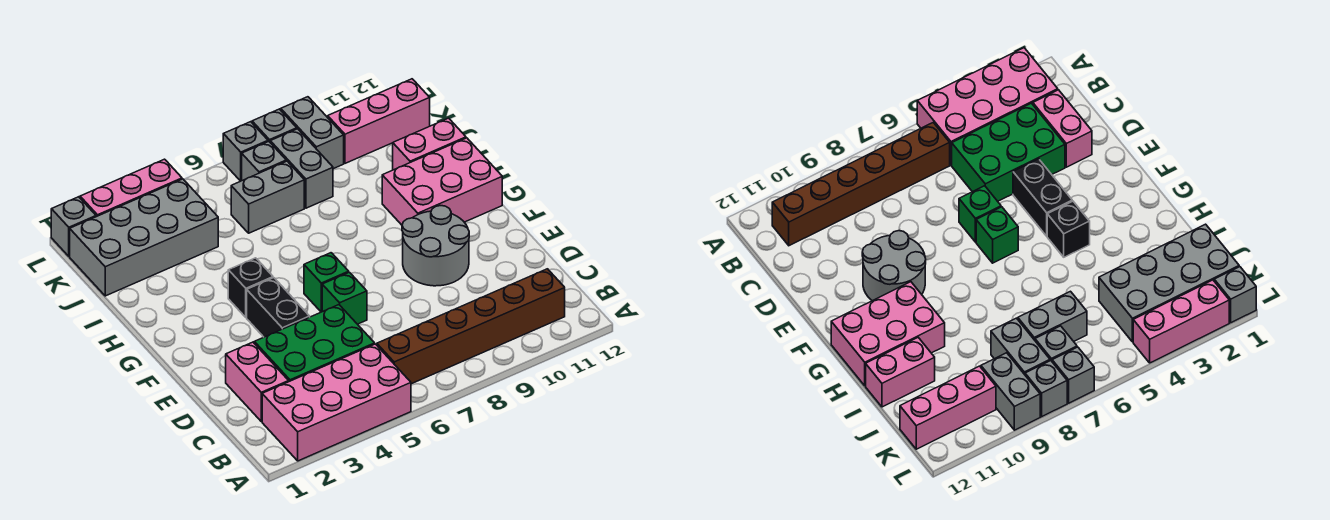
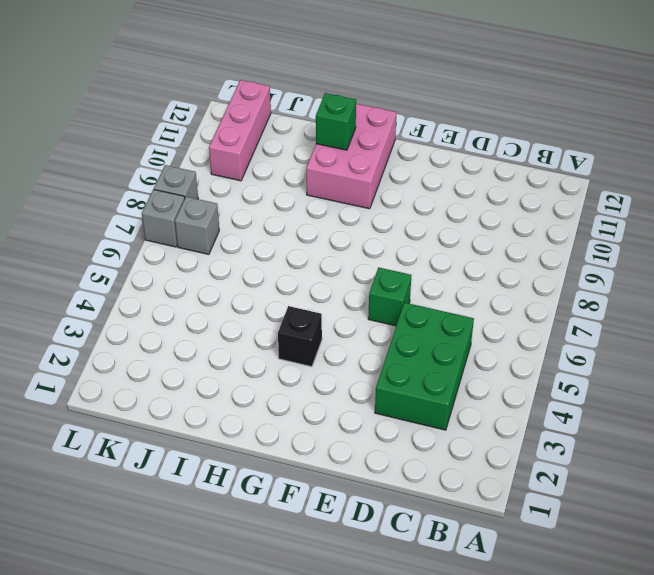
green brick H11 level 2 -> green brick F6 level 1
none -> pink brick A2:B5 level 1
none -> brown brick B6:B11 level 1
none -> pink brick C2:D2 level 1

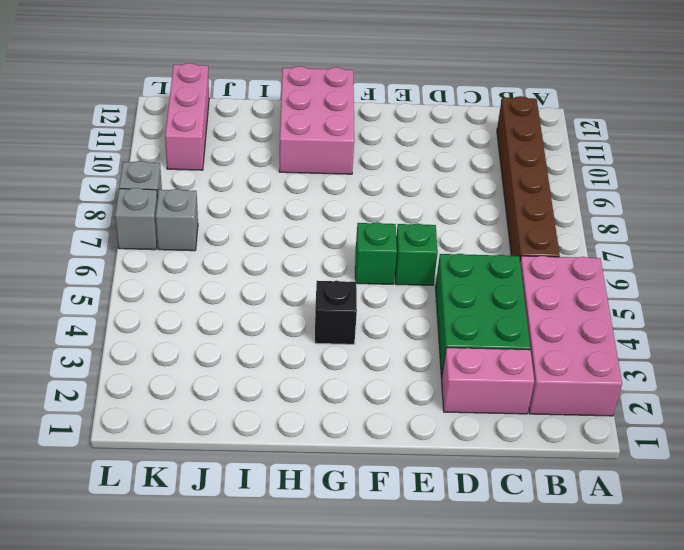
none -> black brick E4:F4 level 1
none -> grey round brick E9:F10 level 1
none -> pink brick I11:I12 level 1

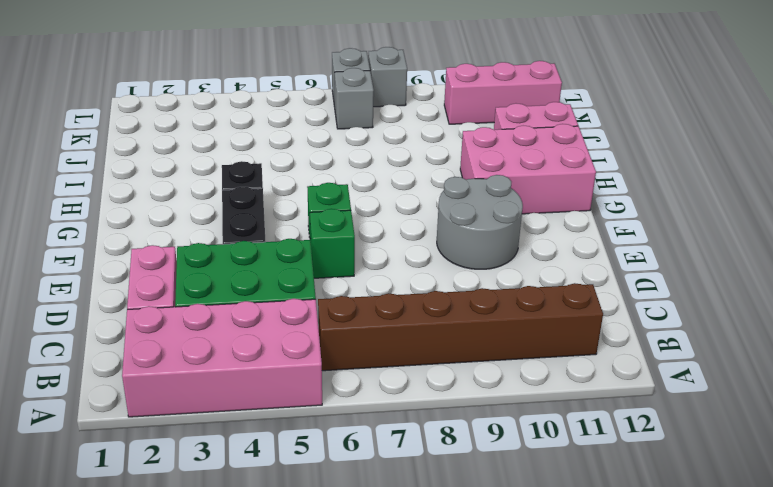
none -> grey brick J1:K4 level 1
none -> grey brick J6:J7 level 1
none -> grey brick J8:K8 level 1

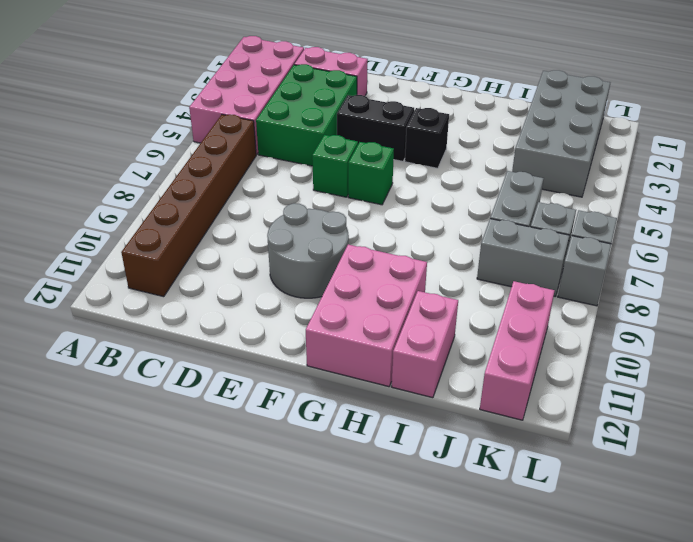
none -> grey brick K9:L9 level 1
none -> grey brick L1 level 1
none -> pink brick L2:L4 level 1

